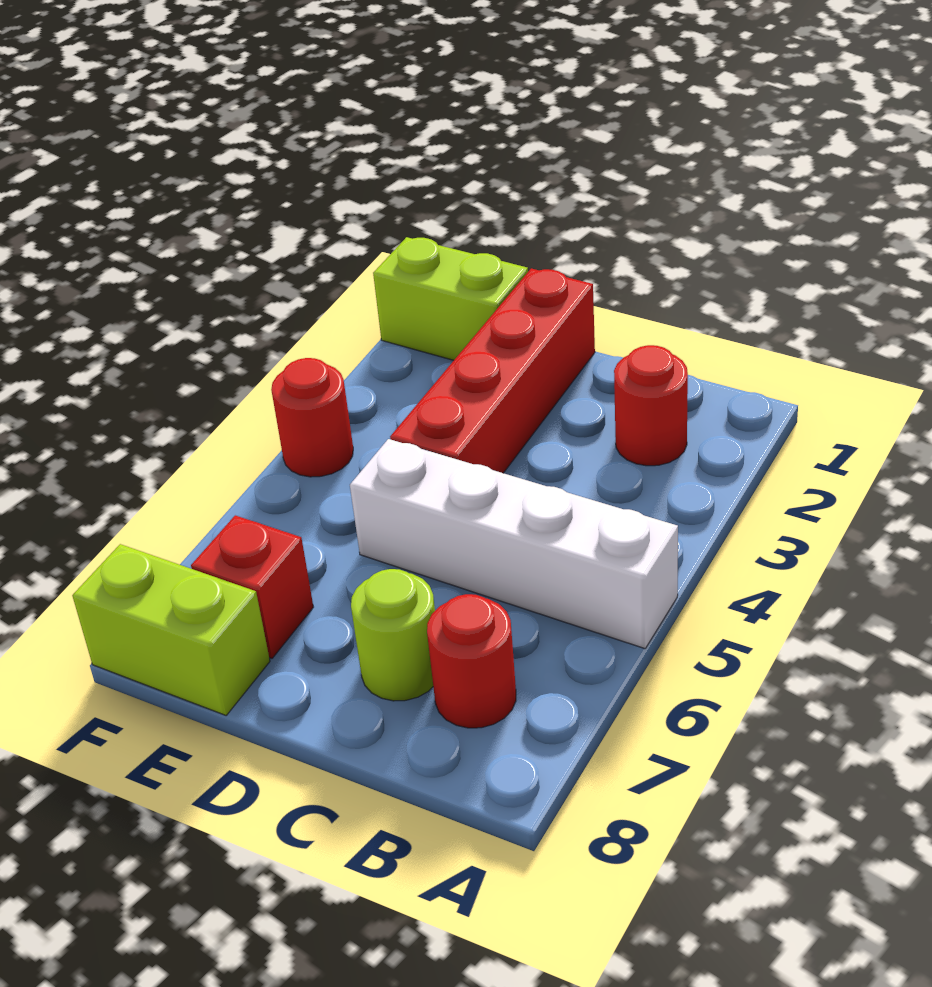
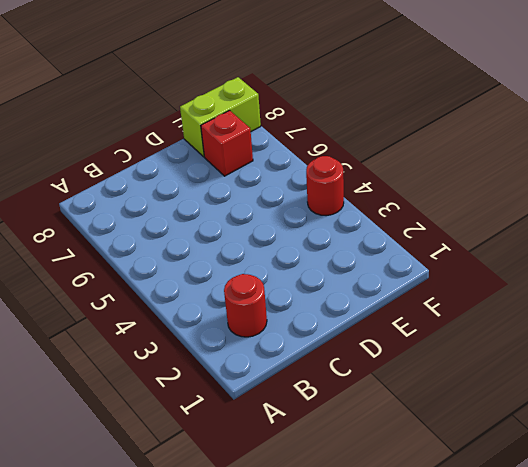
none -> white brick A5:D5 level 1
none -> red round brick B7 level 1

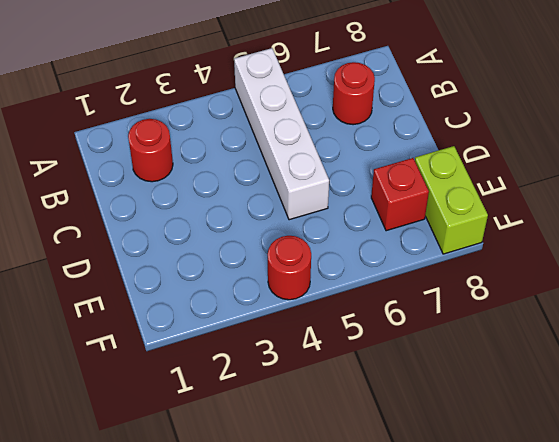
none -> lime round brick C7 level 1
none -> red brick D1:D4 level 1

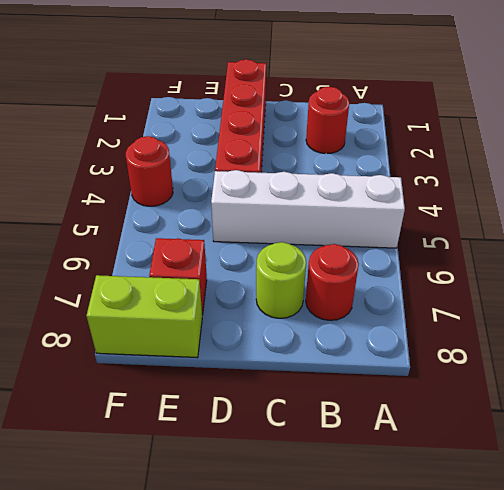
none -> lime brick E1:F1 level 1

